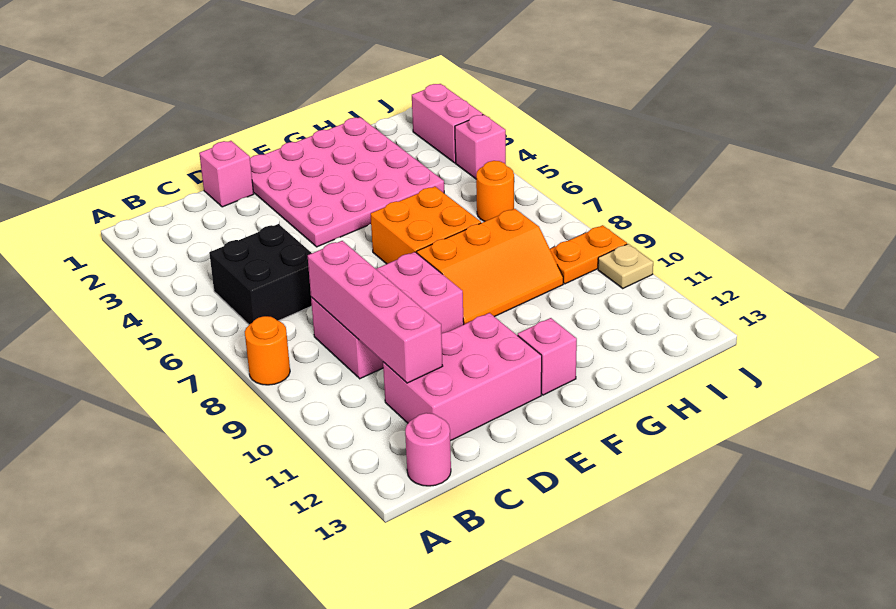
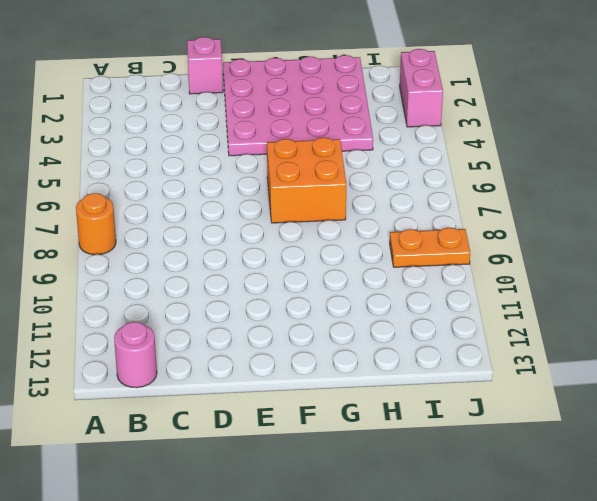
none -> black brick B5:C6 level 1
none -> pink brick C8:E9 level 1
none -> pink brick C11:E12 level 1

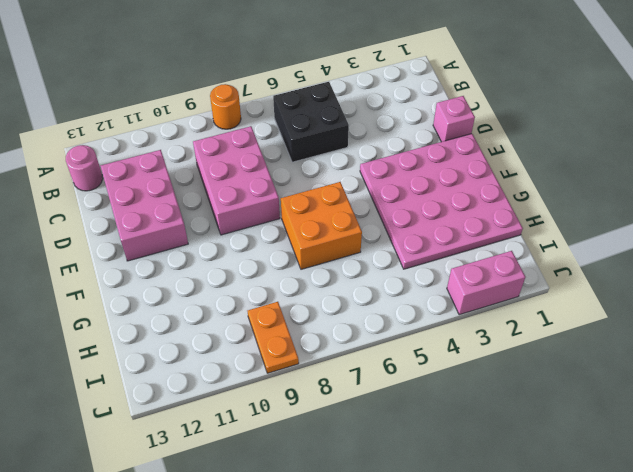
none -> orange slope F8:H9 level 1 top 8
none -> pink brick F12 level 1
none -> orange round brick I6 level 1

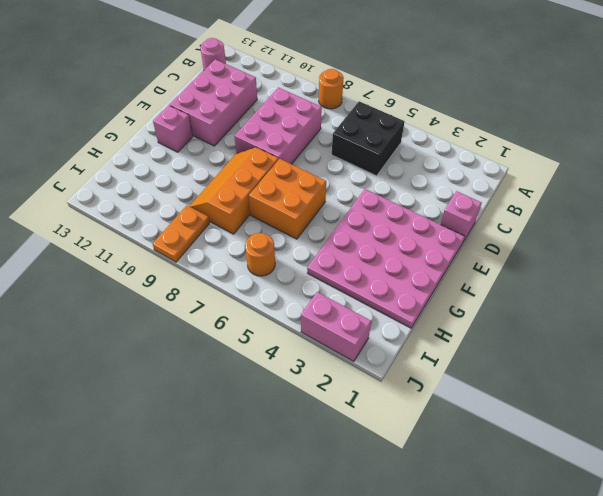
none -> pink brick J4 level 1
none -> tan plate J10 level 1
none -> pink brick C8:C11 level 2

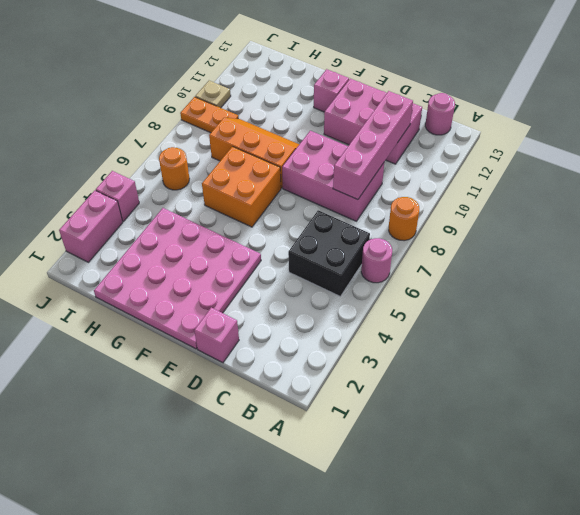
pink round brick A6 level 1 -> none

